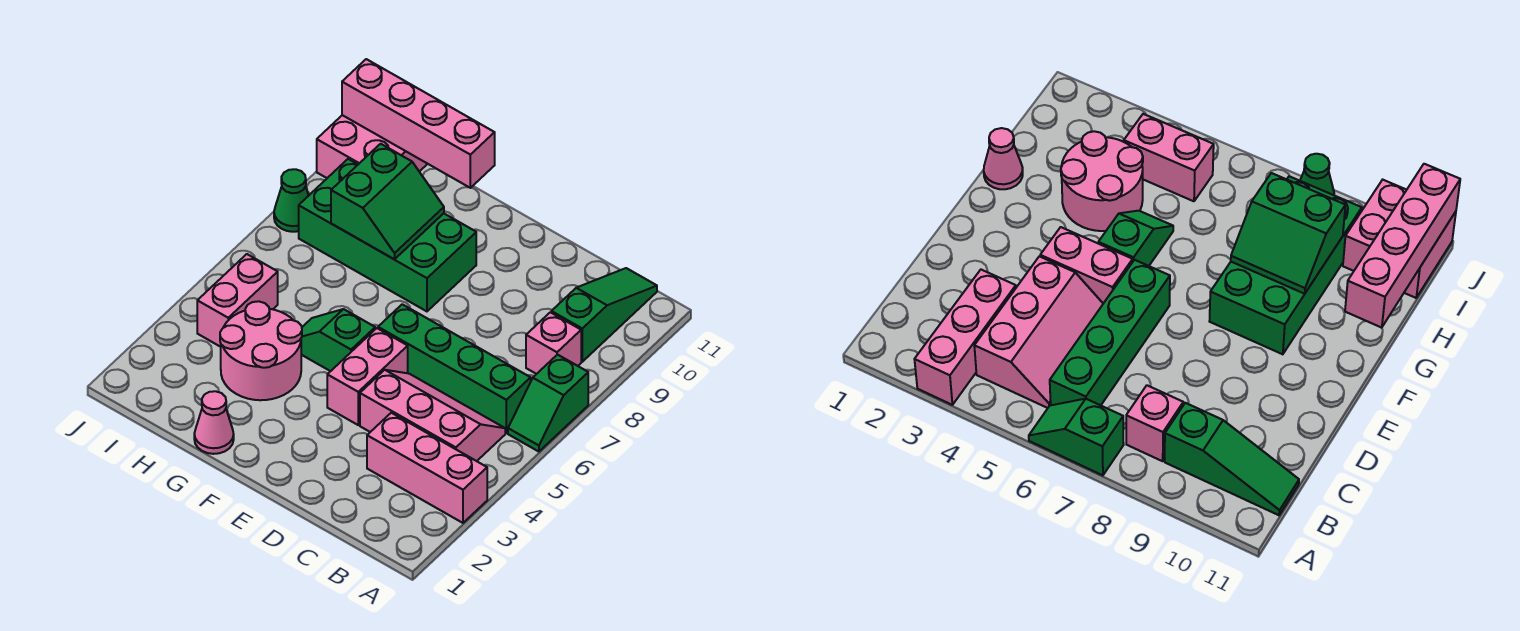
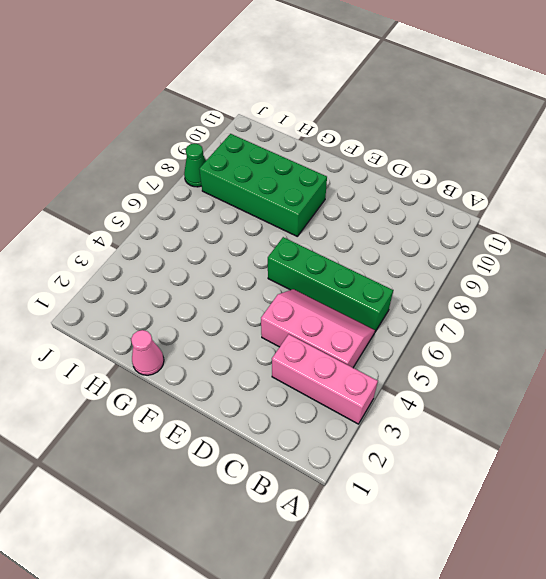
none -> green slope A6:A7 level 1 top 7
none -> pink brick B8 level 1
none -> green slope B9:B11 level 1 top 9

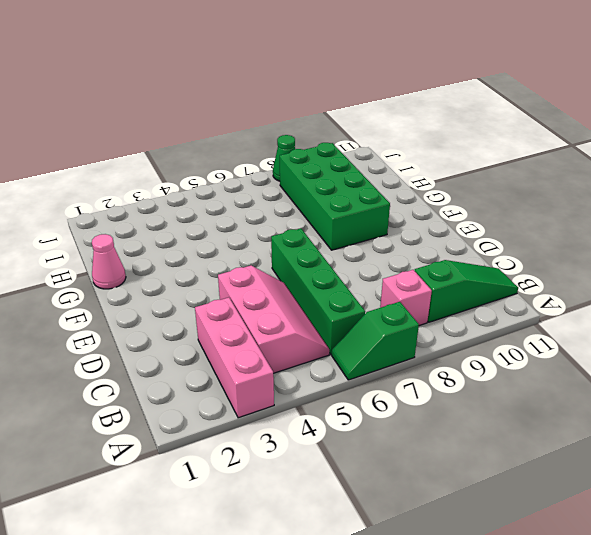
none -> pink brick E4:E5 level 1
none -> green slope F5:G5 level 1 top F
none -> pink round brick G3:H4 level 1

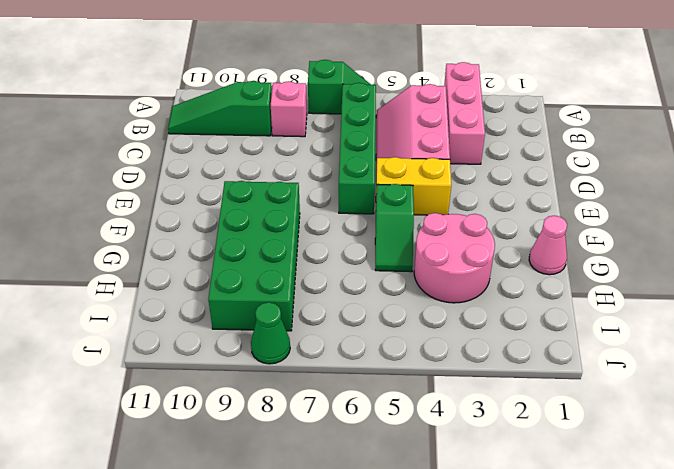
yellow brick E4:E5 level 1 -> pink brick E4:E5 level 1
none -> pink brick I4:I5 level 1
none -> pink brick I10:J11 level 1
none -> green slope G8:H9 level 2 top H

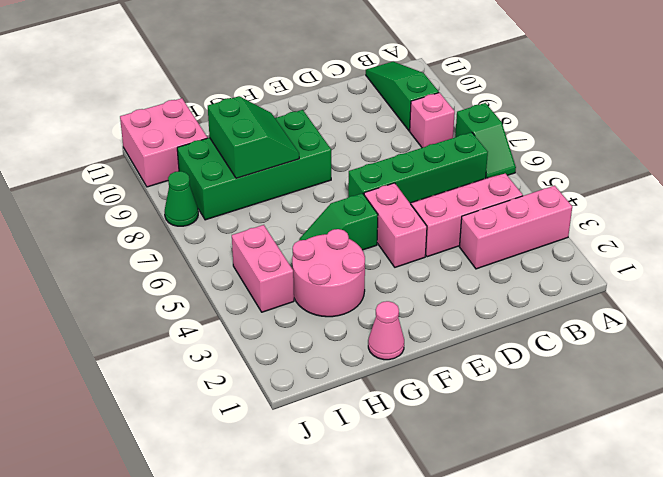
none -> pink brick G11:J11 level 2

